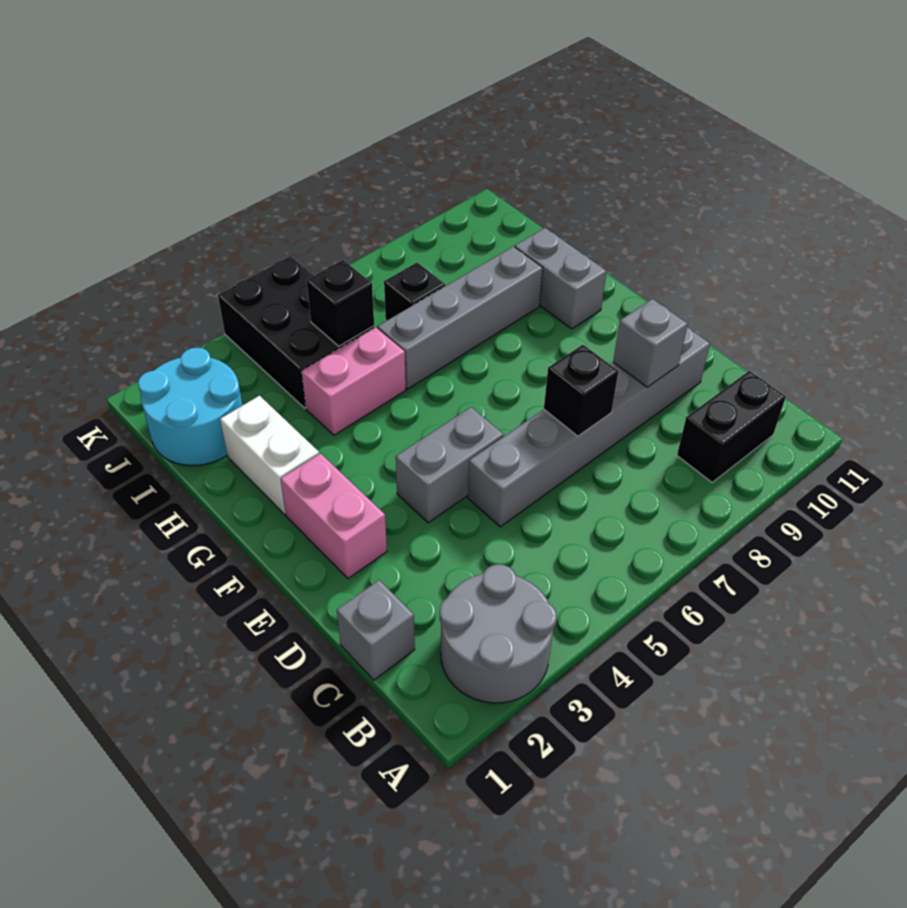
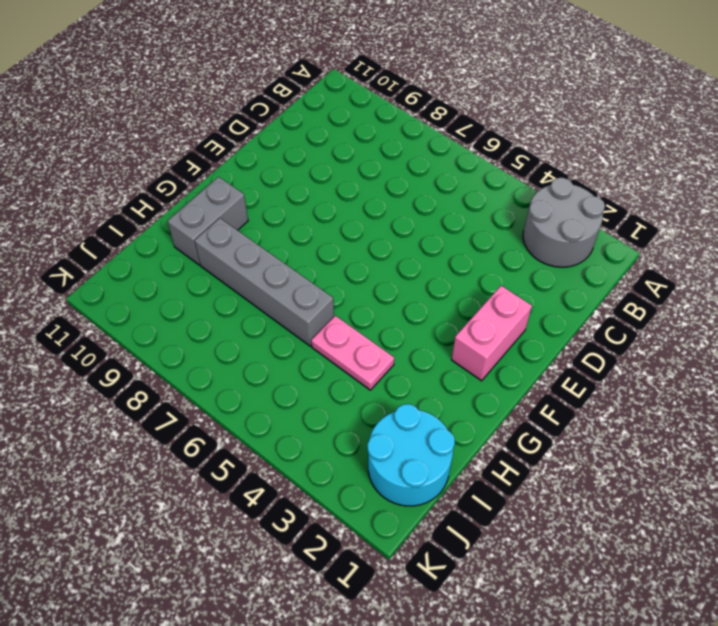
pink plate H4:H5 level 1 -> pink brick H4:H5 level 1
none -> black brick B9:B10 level 1
none -> grey brick C1 level 1
none -> grey brick D5:D10 level 1

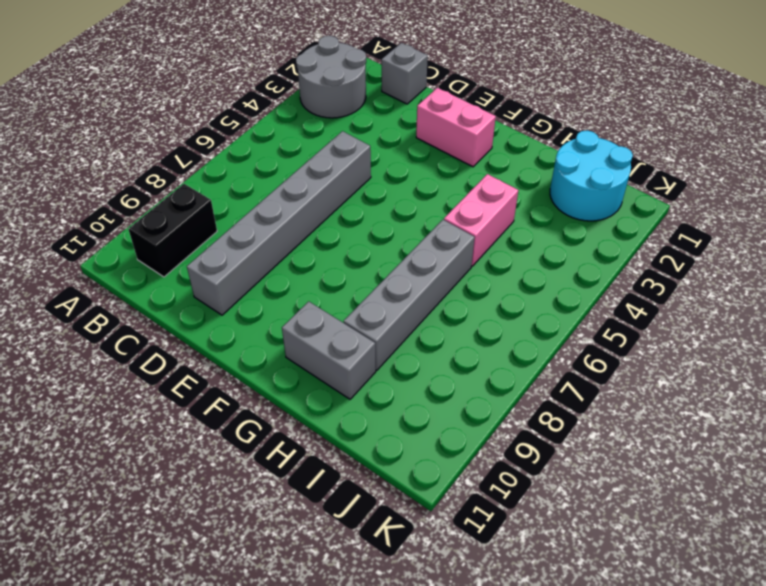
none -> grey brick E4:E5 level 1
none -> white brick G2:H2 level 1
none -> black brick I4:K5 level 1

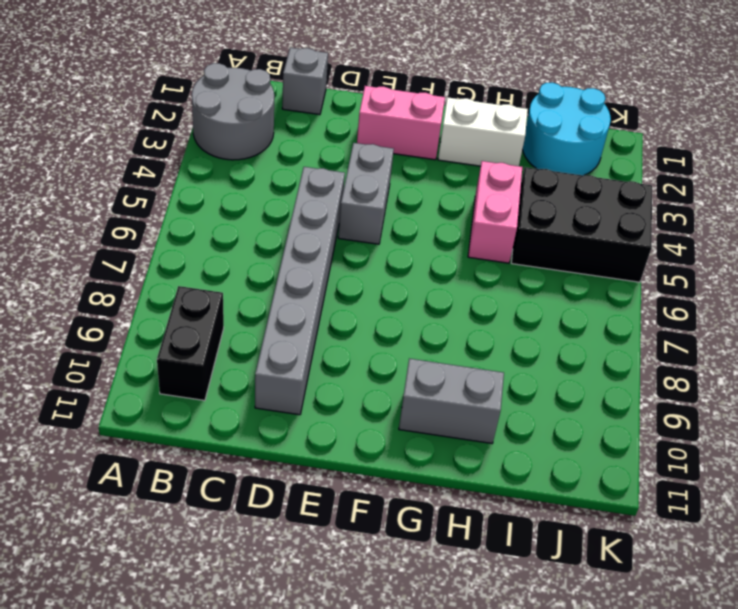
none -> grey brick H6:H9 level 1
none -> black brick I7 level 1
none -> black brick D7 level 2

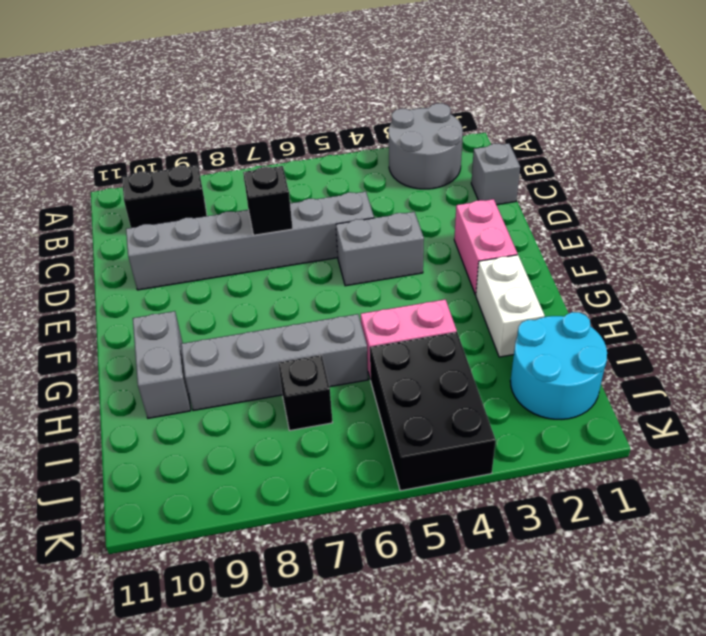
none -> grey brick D9 level 2
none -> black brick I5 level 2

